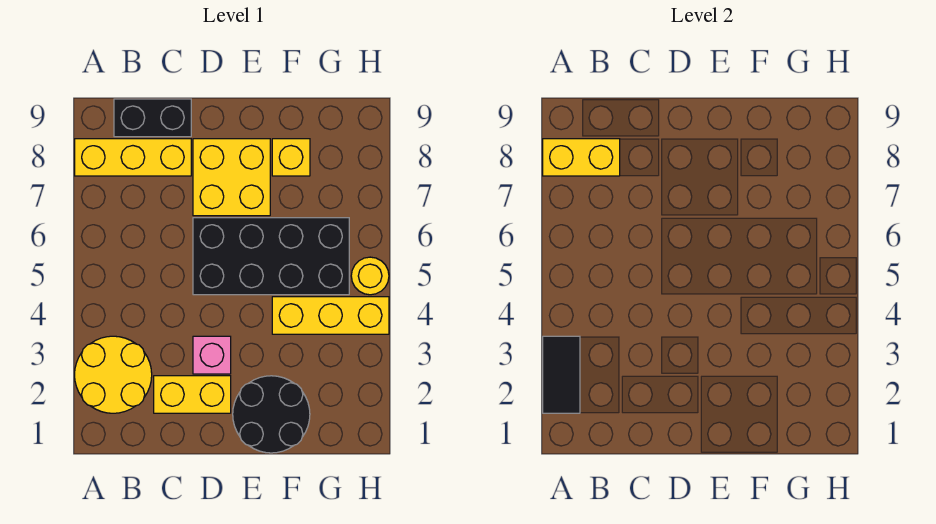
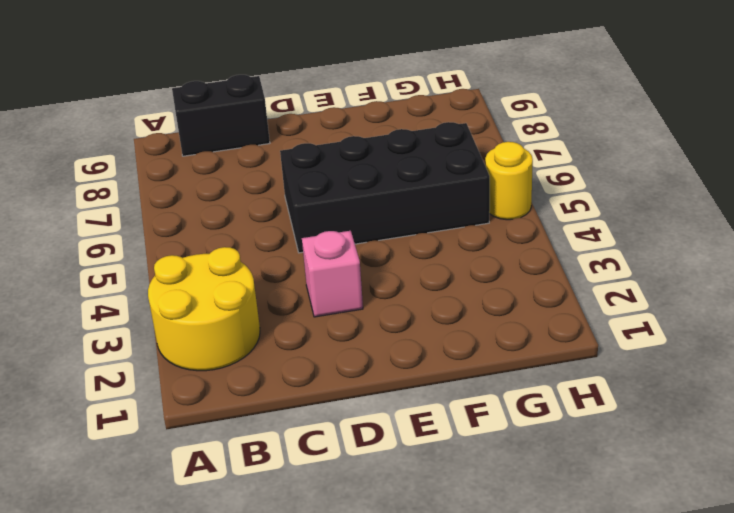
none -> yellow brick A8:C8 level 1
none -> yellow brick C2:D2 level 1
none -> yellow brick D7:E8 level 1

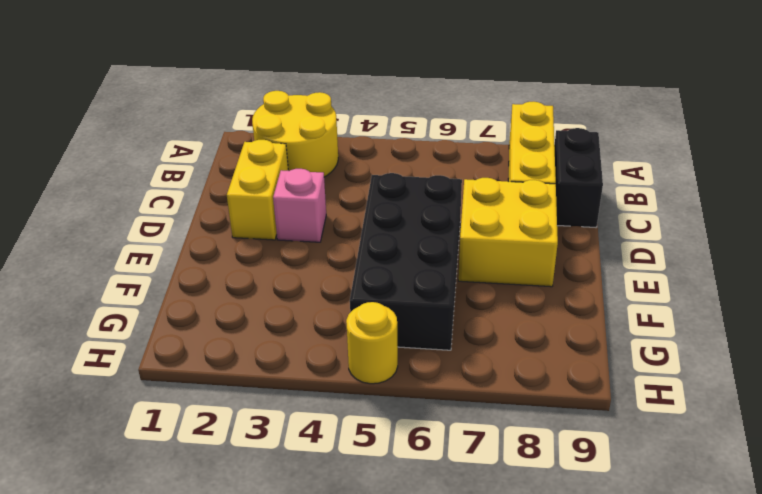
none -> black round brick E1:F2 level 1
none -> yellow brick F4:H4 level 1
none -> yellow brick F8 level 1

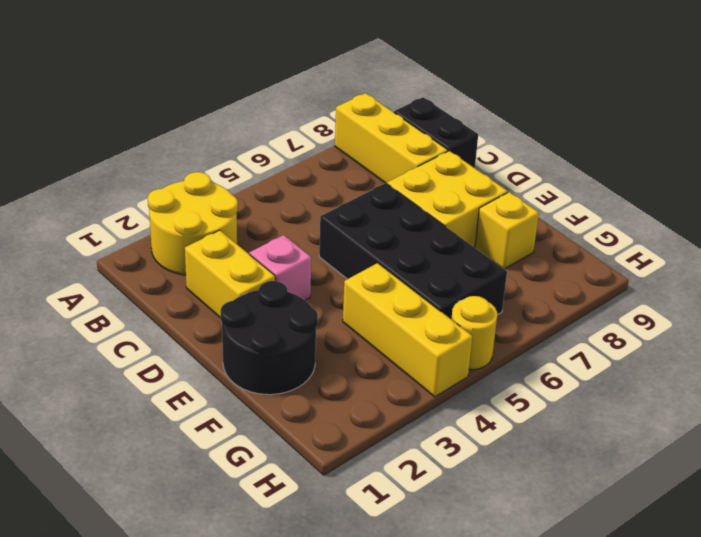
none -> black tile A2:A3 level 2
none -> yellow brick A8:B8 level 2

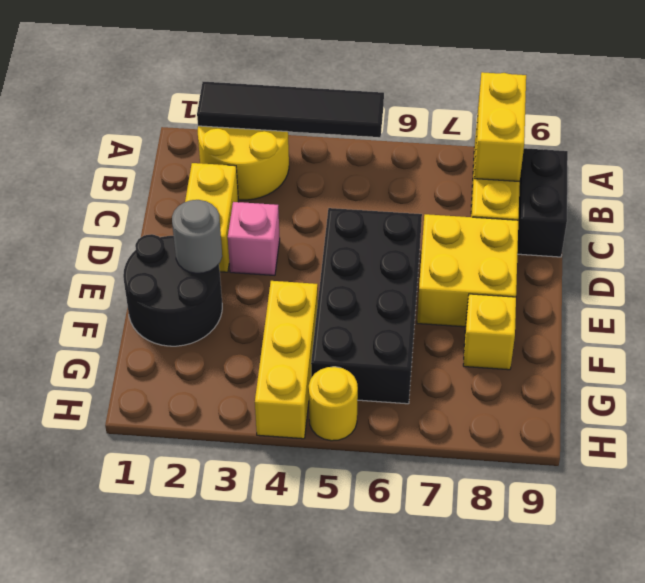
black tile A2:A5 level 2 -> black tile A2:A3 level 2
grey round brick E2 level 2 -> none

